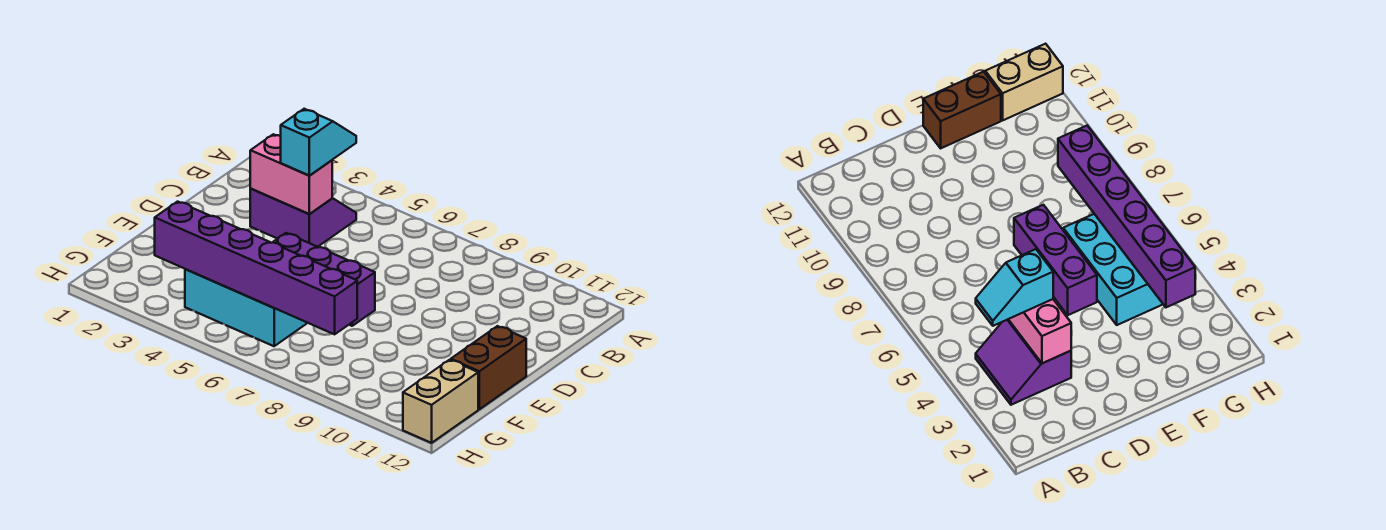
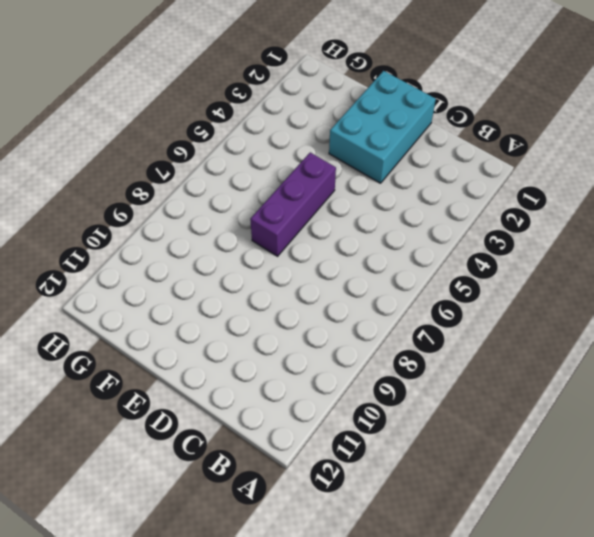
cyan brick D1:E3 level 1 -> cyan brick F4:G6 level 1
none -> purple slope B3:C4 level 1 top C
none -> brown brick E12:F12 level 1

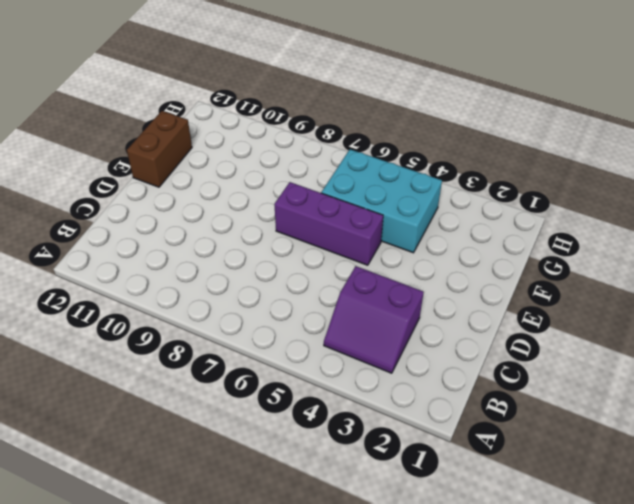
none -> tan brick G12:H12 level 1
none -> pink brick C3:C4 level 2

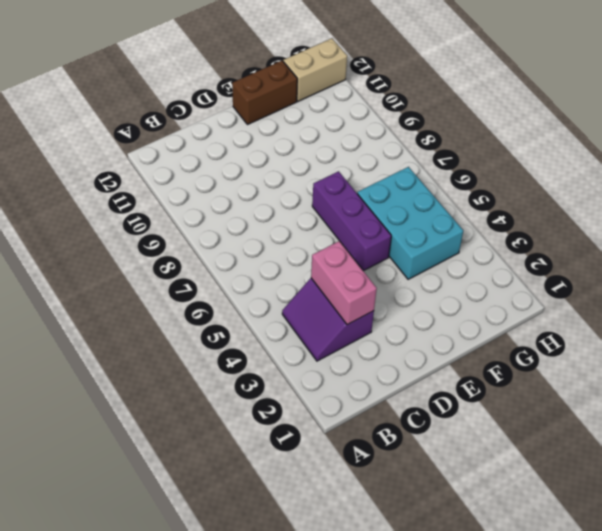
none -> purple brick G3:G8 level 2
none -> cyan slope B4:C4 level 3 top C

